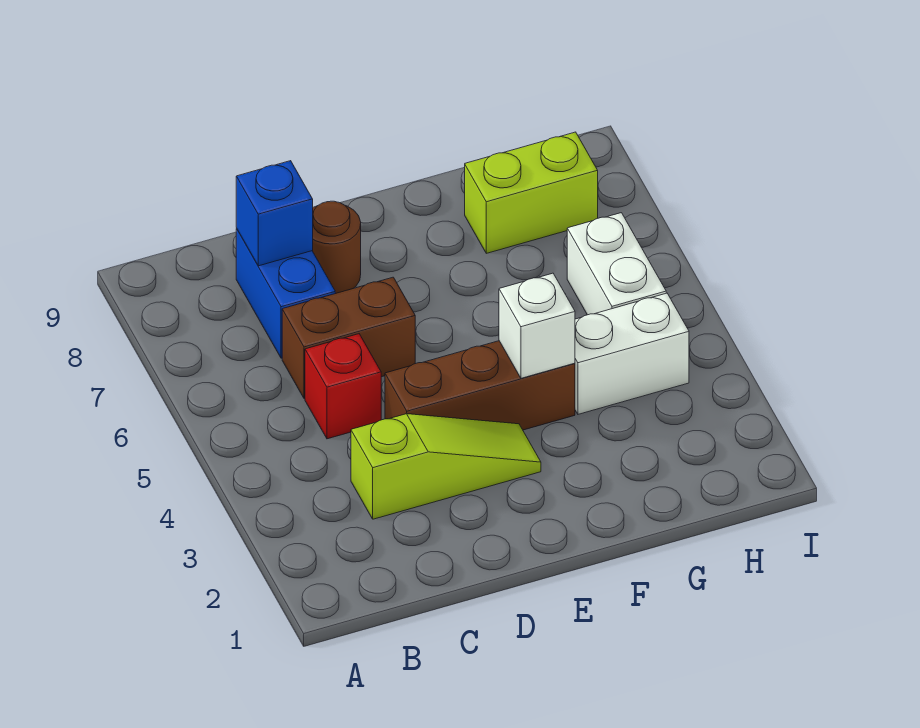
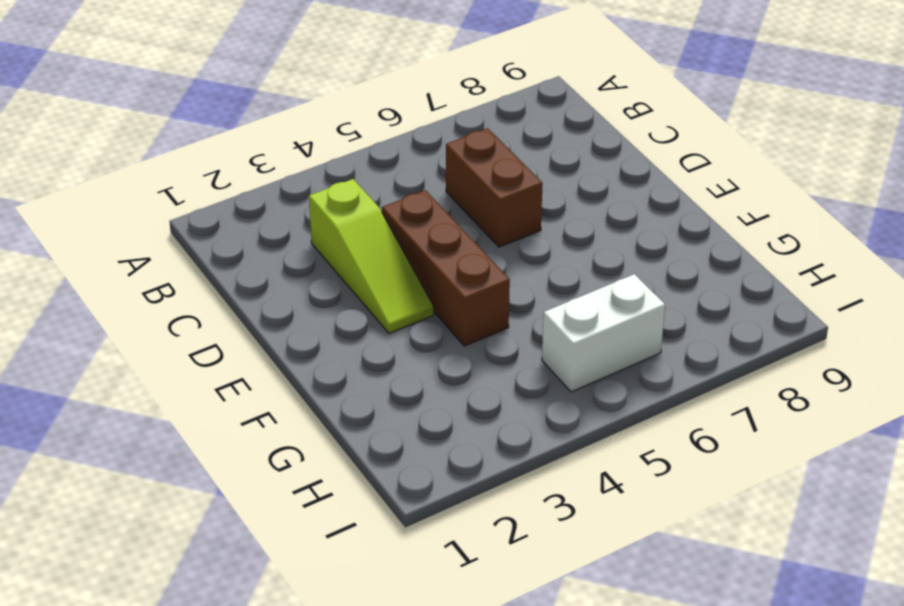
none -> red brick C5 level 1
none -> blue brick C7:C8 level 1

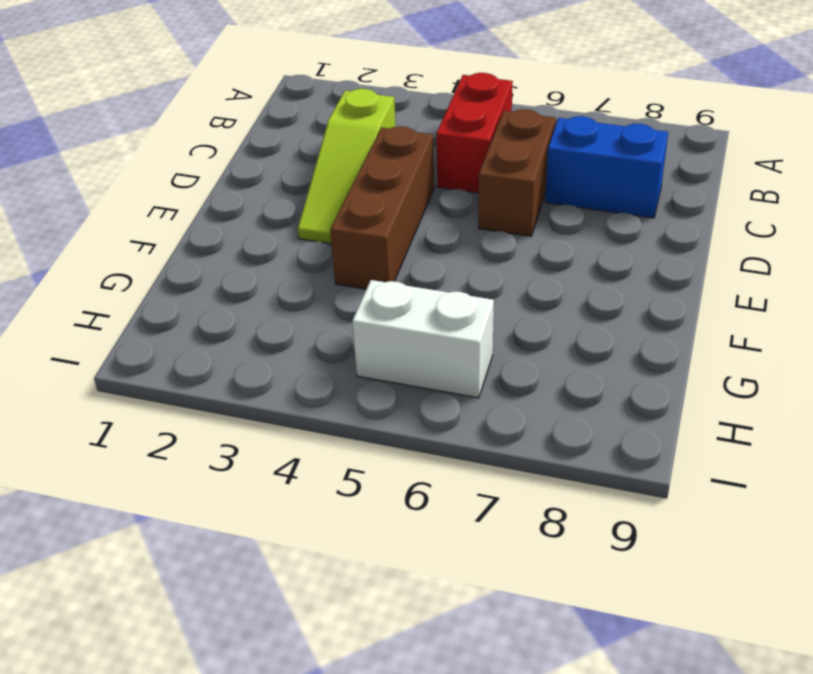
red brick B5:C5 level 1 -> red brick C5 level 1
none -> brown round brick D8 level 1
none -> white brick G4:H4 level 1

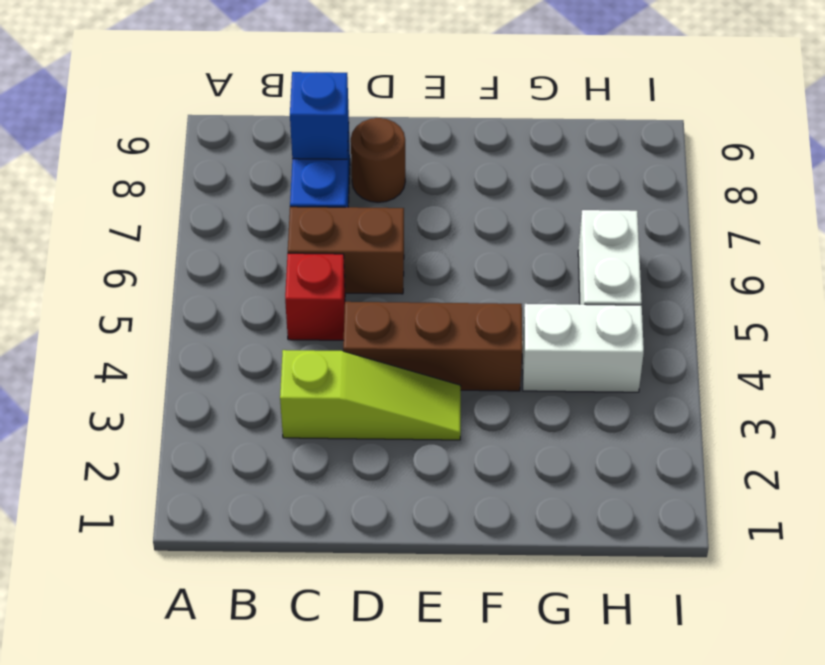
none -> lime brick G8:H8 level 1
none -> white brick F4 level 2

